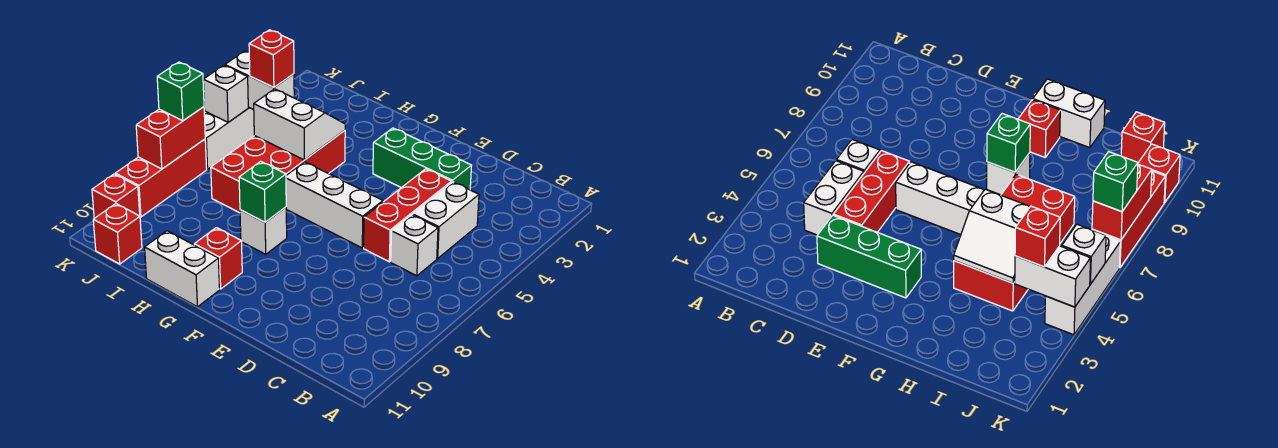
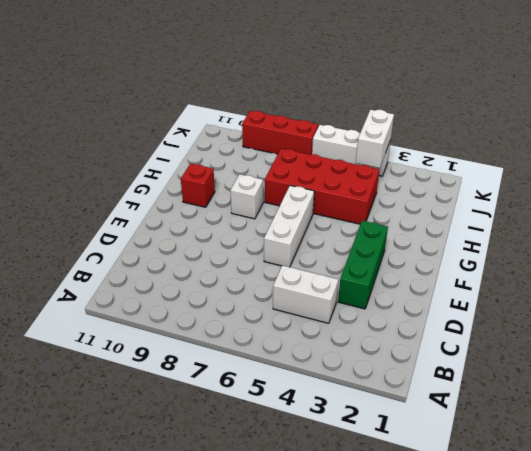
none -> white brick C6 level 1
none -> red brick D4:D6 level 1
none -> white brick G11:H11 level 1

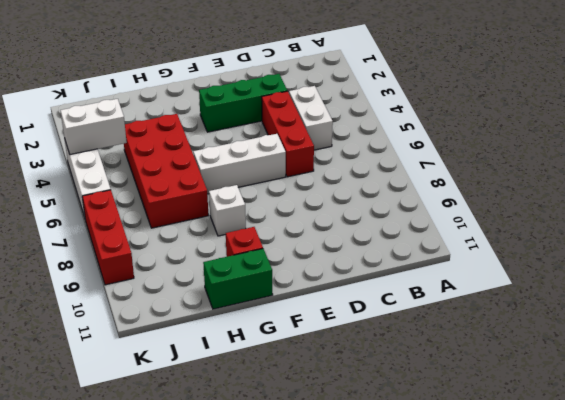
green brick G11:H11 level 1 -> white brick G11:H11 level 1
none -> white brick C6 level 1
none -> red brick J11 level 1
none -> red brick K10 level 1

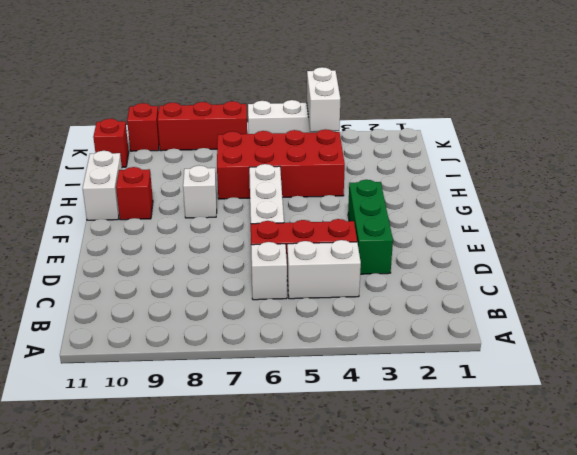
none -> green brick G8 level 2
none -> white slope H4:I5 level 2 top 5
none -> white brick K5 level 2

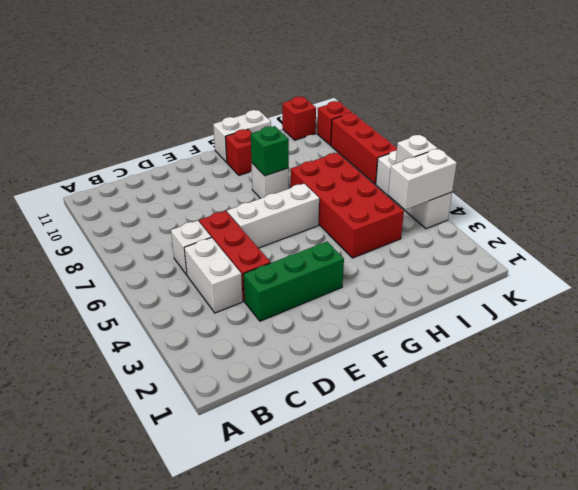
none -> white slope H4:I5 level 2 top 5
none -> red brick K7:K8 level 2
none -> red brick J4 level 3

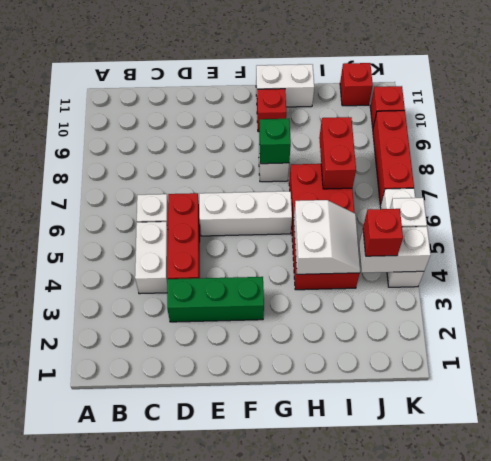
white slope H4:I5 level 2 top H -> white slope H4:I5 level 2 top 5
red brick I7:I8 level 2 -> red brick K7:K8 level 2
none -> green brick K7 level 3

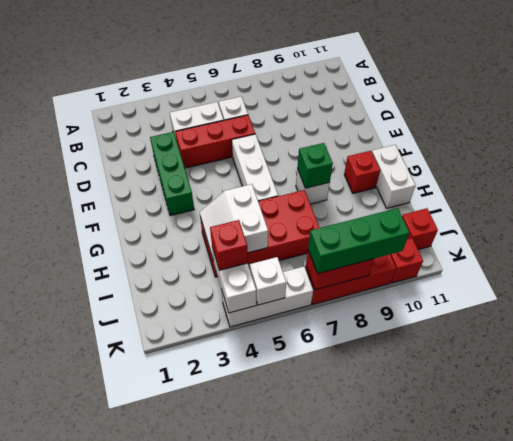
green brick K7:K9 level 3 -> green brick K7 level 3

